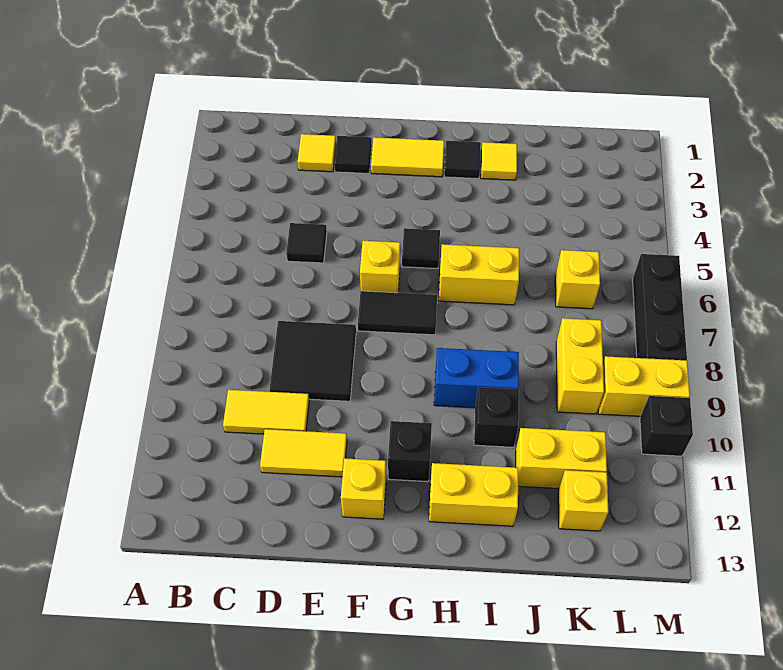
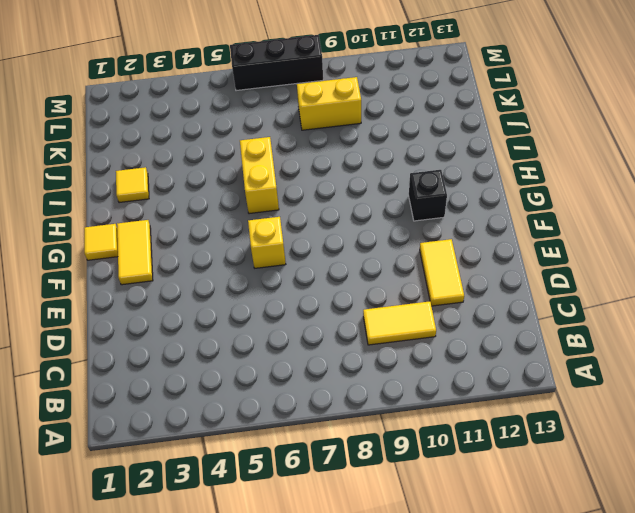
yellow tile C9:C10 level 1 -> yellow tile C10:D10 level 1
yellow tile G1 level 1 -> yellow tile D2 level 1
none -> black tile D5 level 1
none -> black tile D8:E9 level 1
none -> black tile E2 level 1

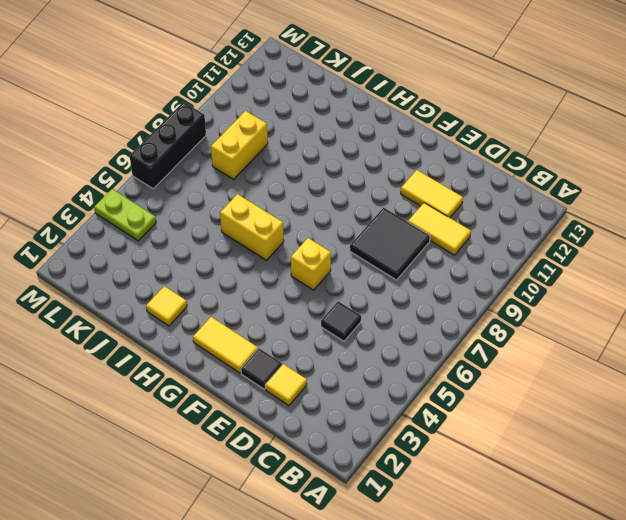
lime plate L4:M4 level 1 -> none
none -> black tile F7:G7 level 1
none -> yellow brick F12 level 1
none -> black tile G5 level 1

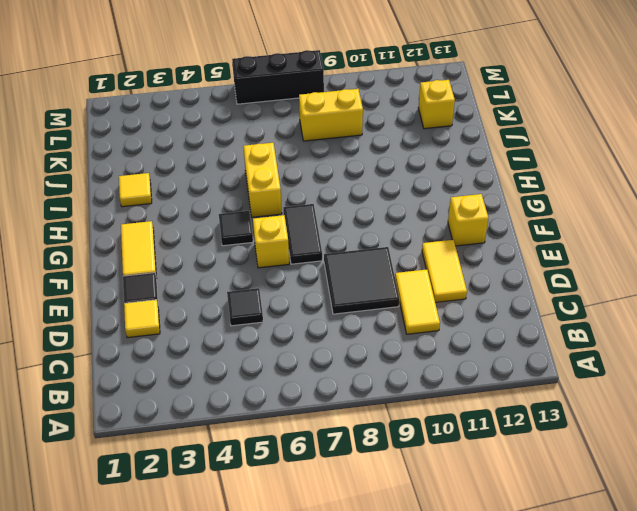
none -> black brick G11 level 1
none -> black tile H2 level 1
none -> blue brick H9:I9 level 1

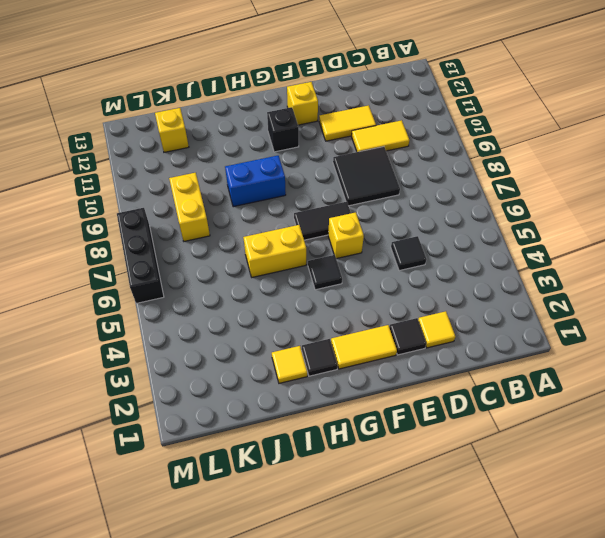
none -> yellow brick H12:I12 level 1
none -> black brick I10 level 1
none -> yellow brick J11:K11 level 1

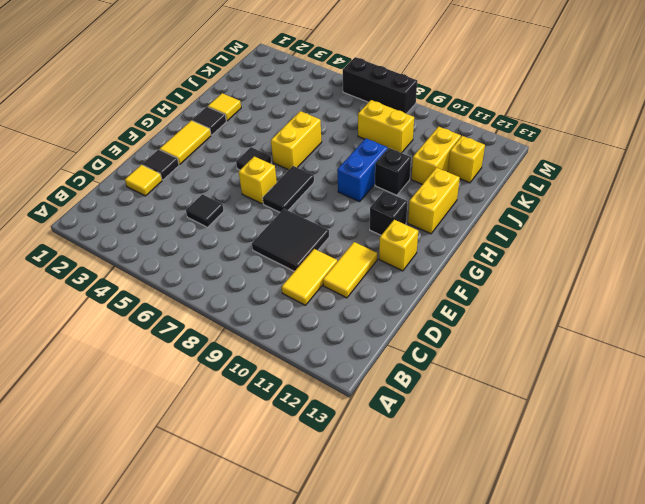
none -> yellow brick K6 level 1
none -> yellow brick L9:M9 level 1
none -> black brick M10 level 1

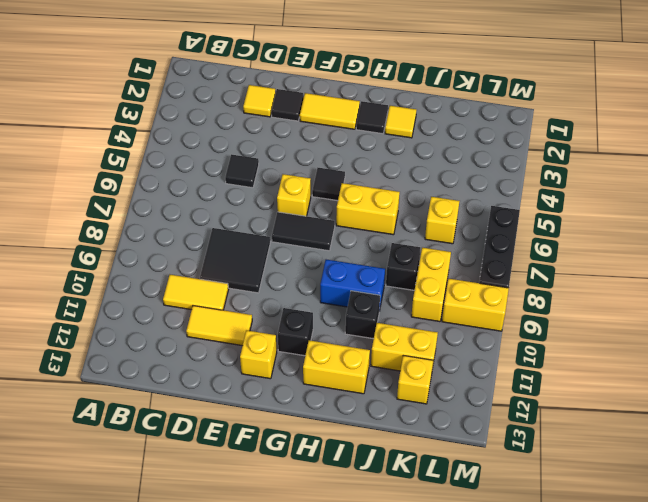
black brick J8 level 1 -> black brick M10 level 1

